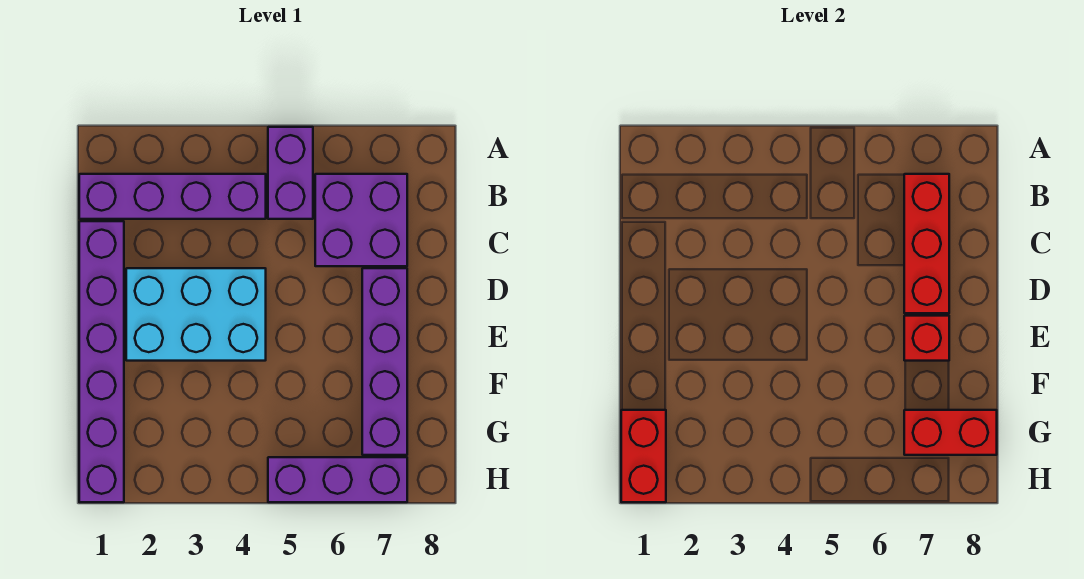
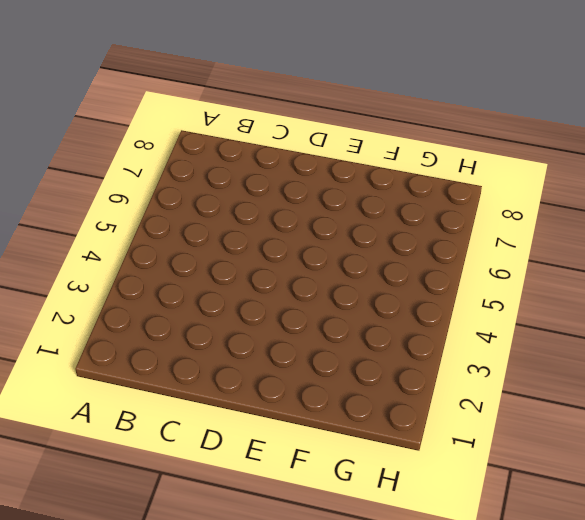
none -> purple brick A5:B5 level 1
none -> purple brick B1:B4 level 1

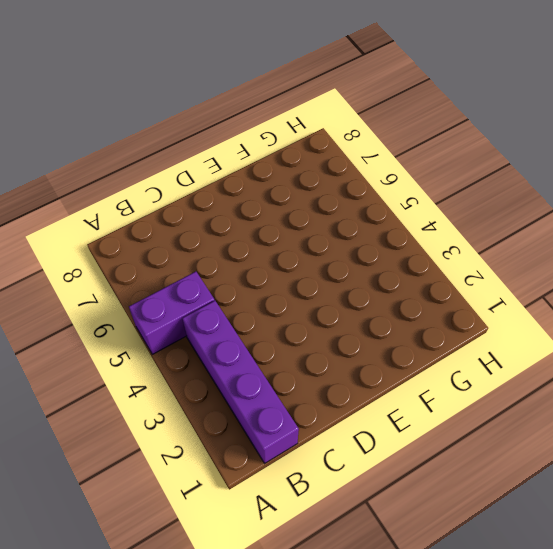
none -> purple brick B6:C7 level 1
none -> purple brick C1:H1 level 1

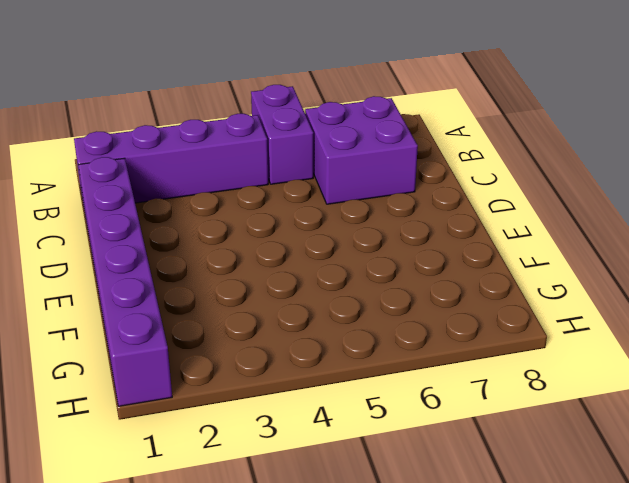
none -> cyan brick D2:E4 level 1
none -> purple brick D7:G7 level 1

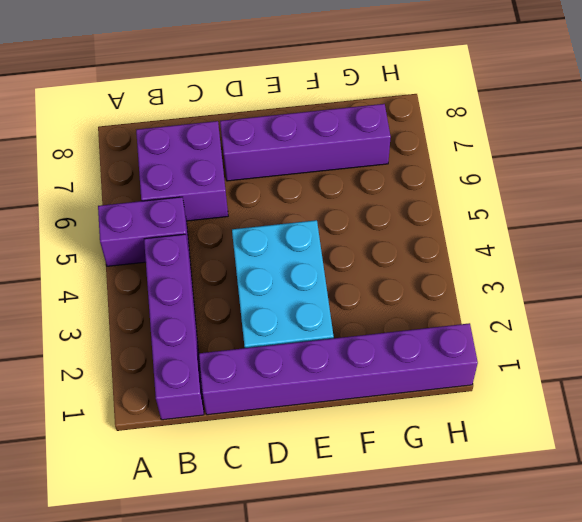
none -> purple brick H5:H7 level 1
none -> red brick B7:D7 level 2

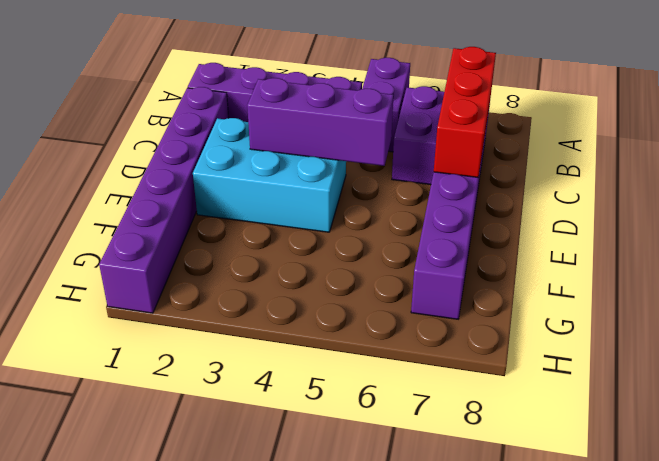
purple brick D3:D5 level 2 -> purple brick H5:H7 level 1
none -> red brick E7 level 2
none -> red brick G1:H1 level 2

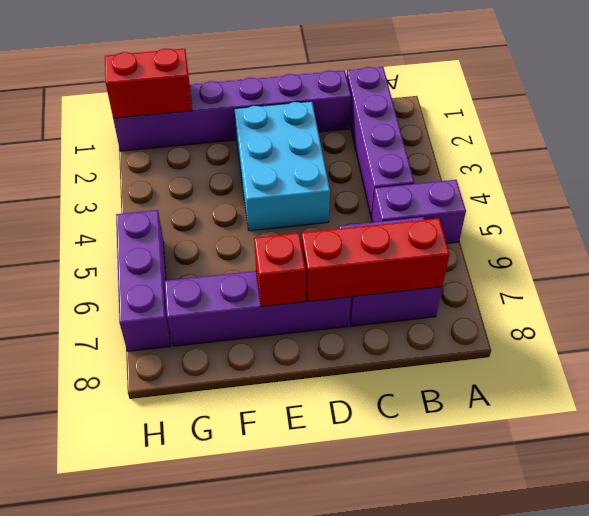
none -> red brick G7:G8 level 2

